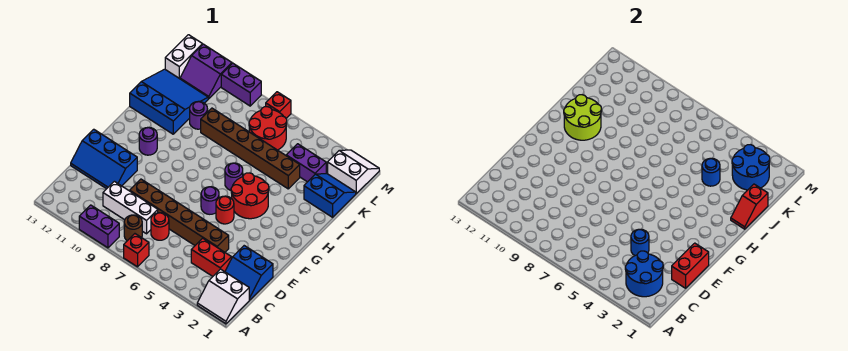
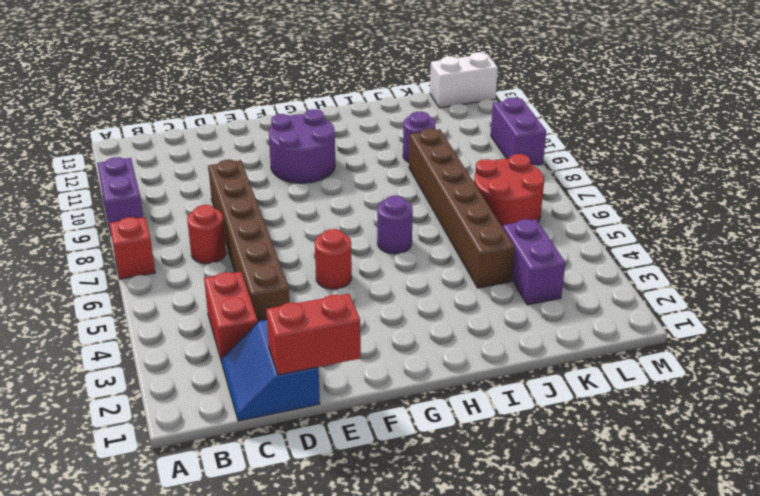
purple round brick F10:G11 level 1 -> purple round brick G11 level 1
none -> white slope A1:B2 level 1 top B
none -> brown round brick B8 level 1
none -> white brick C8:C10 level 1
none -> blue slope D11:E13 level 1 top E

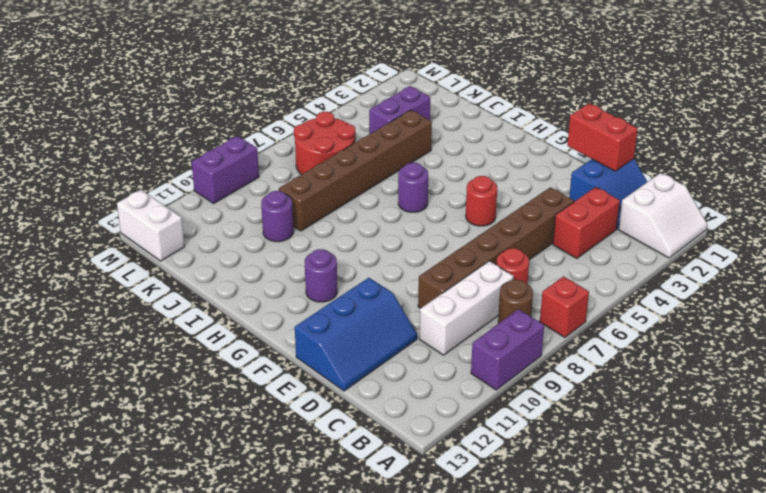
none -> purple round brick F6 level 1
none -> red round brick G4:H5 level 1
none -> blue slope I11:K13 level 1 top I
none -> blue slope J1:K2 level 1 top J

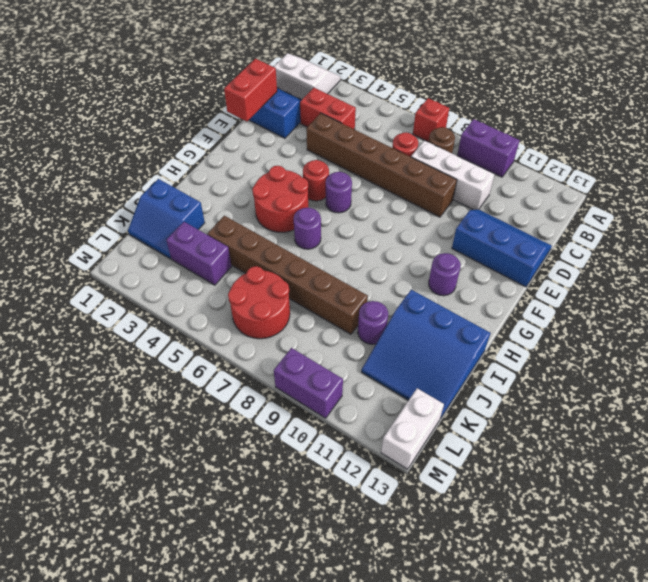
none -> white slope L1:M2 level 1 top L
none -> purple slope L11:M12 level 1 top M
none -> red brick M7 level 1
none -> blue round brick B2:C3 level 2

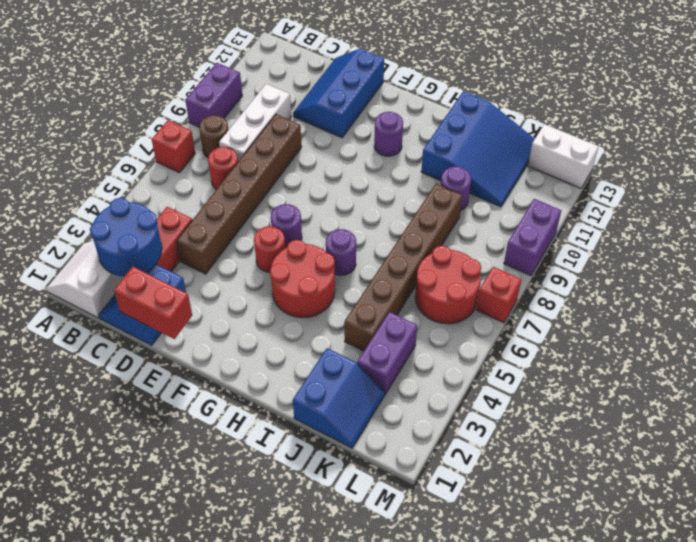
none -> white slope L1:M2 level 1 top L
none -> purple slope L11:M12 level 1 top M
none -> blue round brick D4 level 2
none -> lime round brick H11:I12 level 2

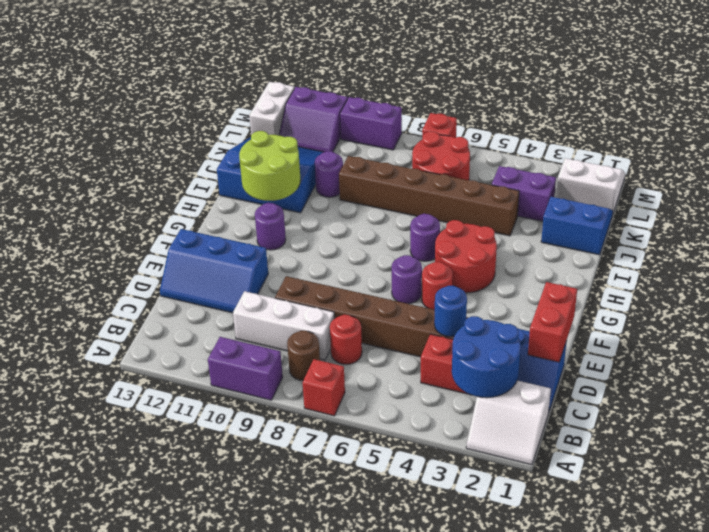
none -> red slope I1:J1 level 2 top J
none -> blue round brick J4 level 2
none -> blue round brick K2:L3 level 2

